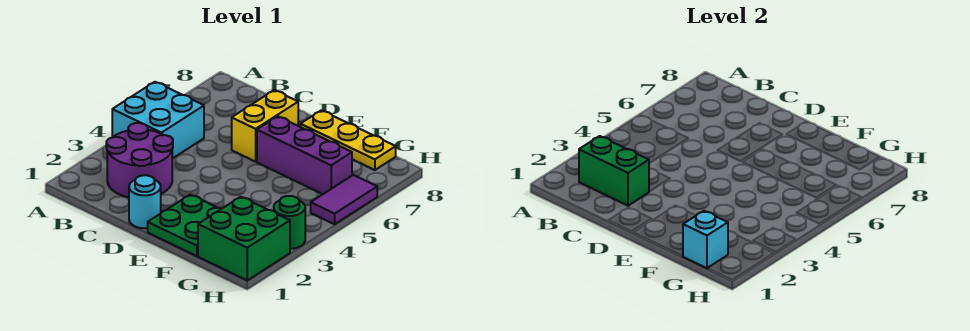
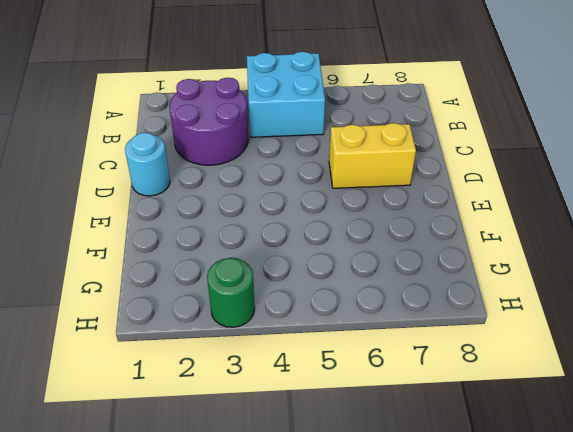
none -> green plate E1:F2 level 1
none -> purple brick E6:G6 level 1
none -> yellow plate E8:G8 level 1

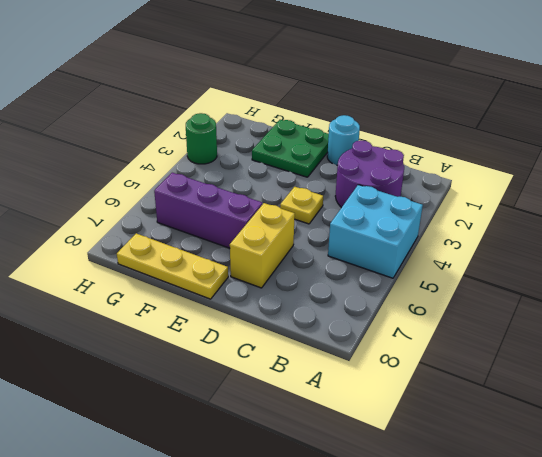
yellow plate D4 level 1 -> none
none -> green brick G1:H2 level 1
none -> purple tile H5:H6 level 1
none -> green brick B2:C2 level 2

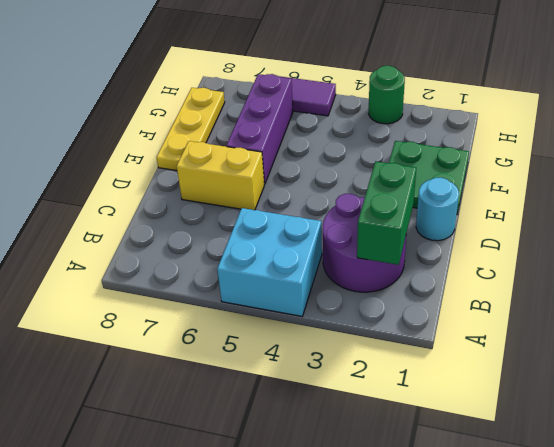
none -> green brick G1:H2 level 1
none -> cyan brick G1 level 2

